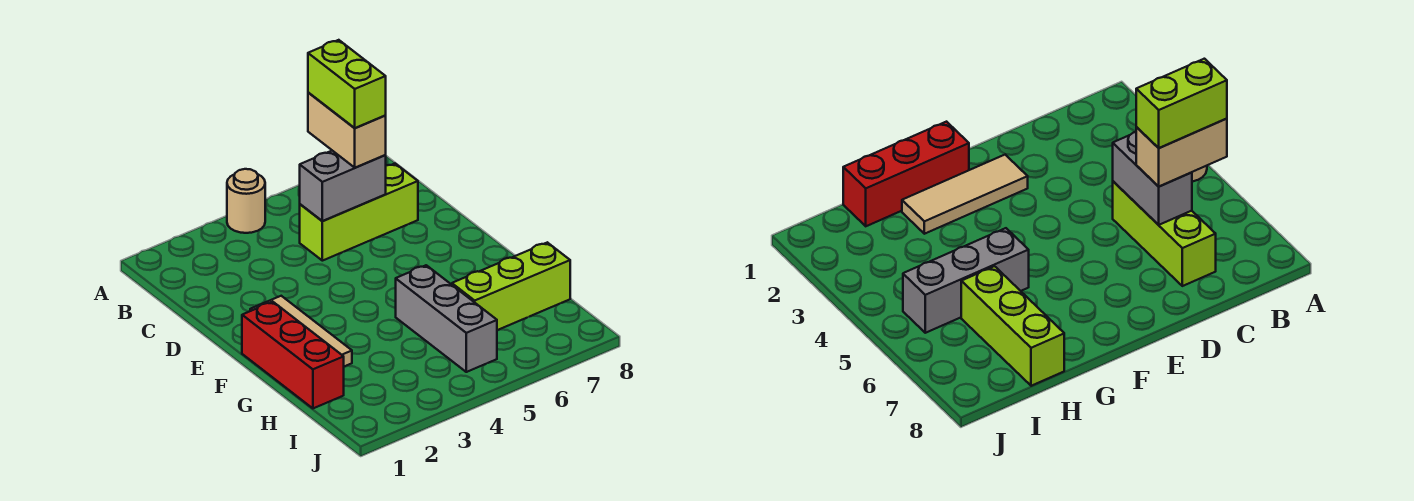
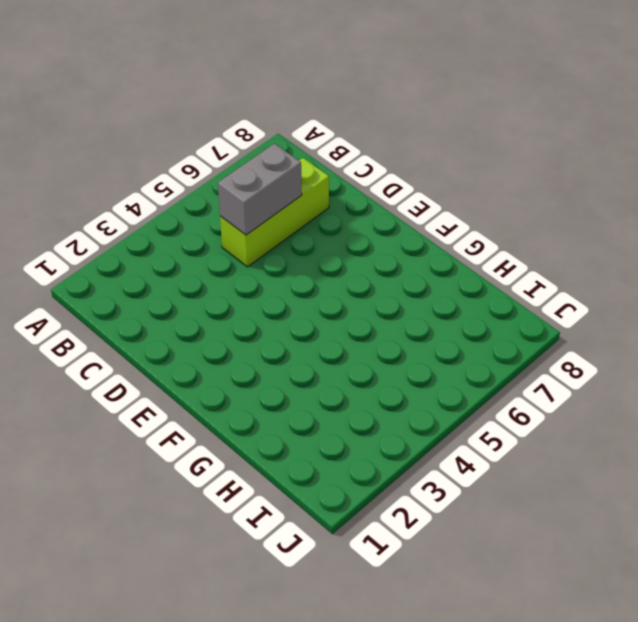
none -> tan round brick A4 level 1
none -> tan tile E2:G2 level 1

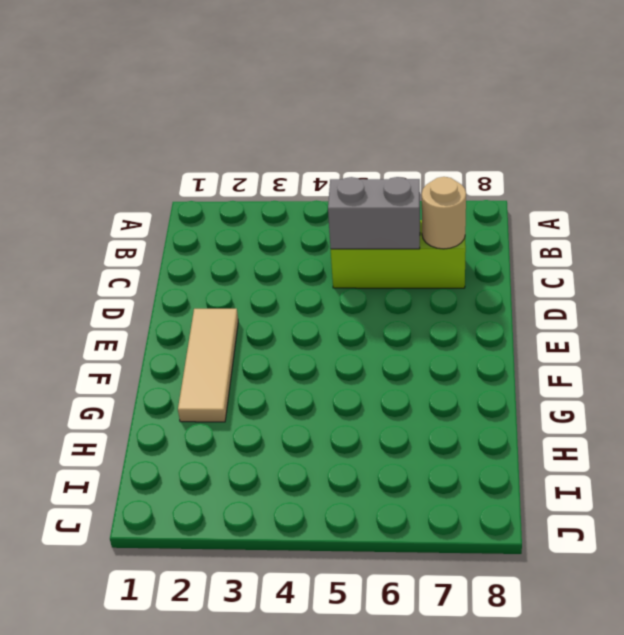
tan round brick C7 level 2 -> tan round brick A4 level 1
none -> red brick F1:H1 level 1
none -> grey brick G5:I5 level 1

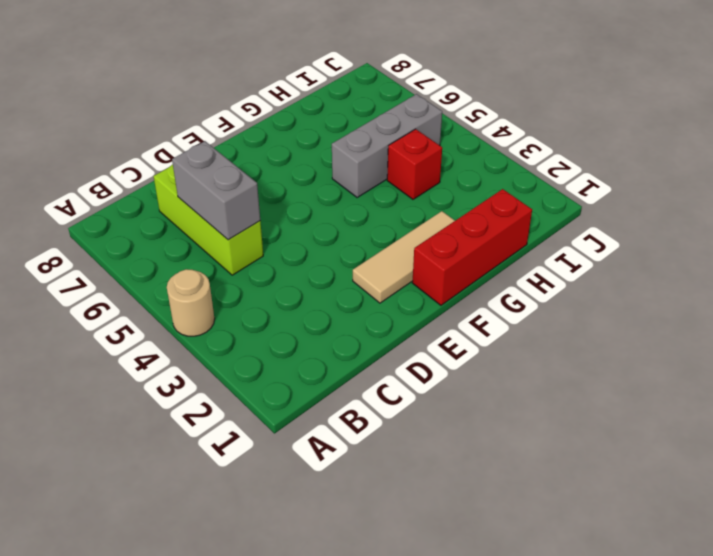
red brick H4 level 1 -> none
none -> lime brick H6:H8 level 1
none -> tan brick B6:C6 level 3

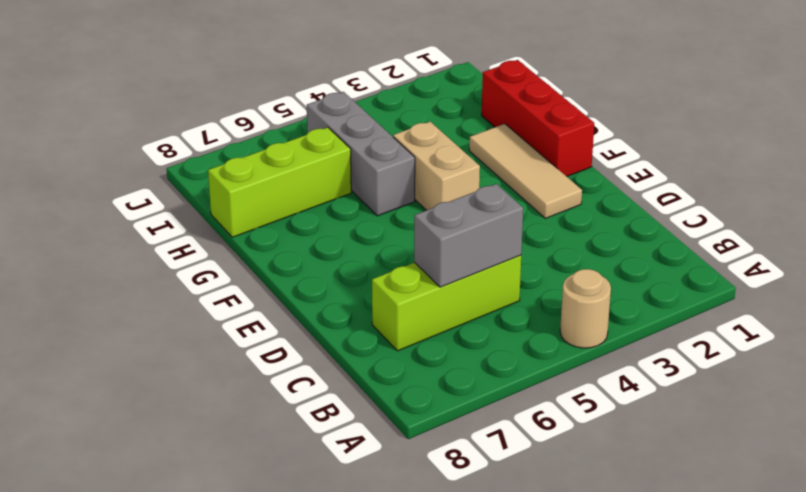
tan brick F4:G4 level 1 -> tan brick B6:C6 level 3
none -> lime brick B6:C6 level 4

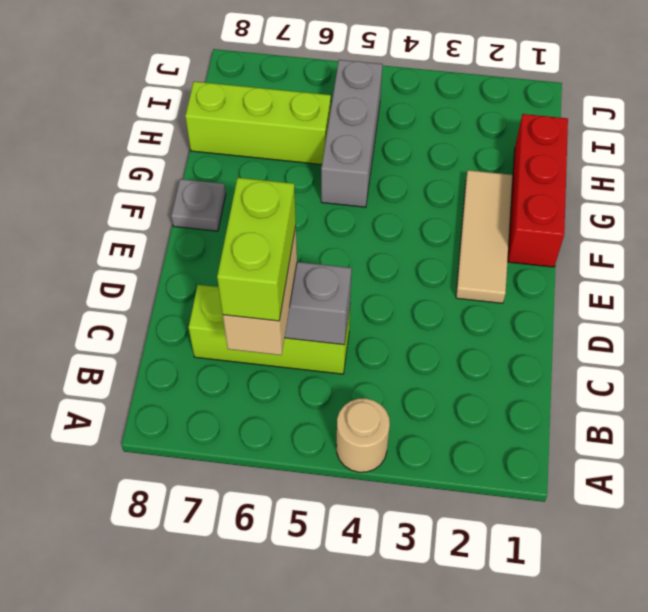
grey plate F8 level 1 -> none

